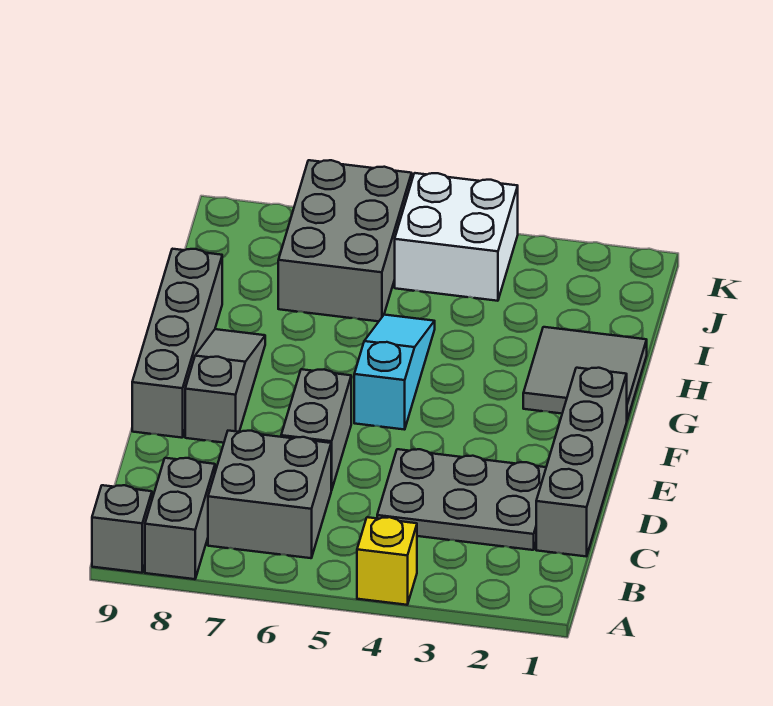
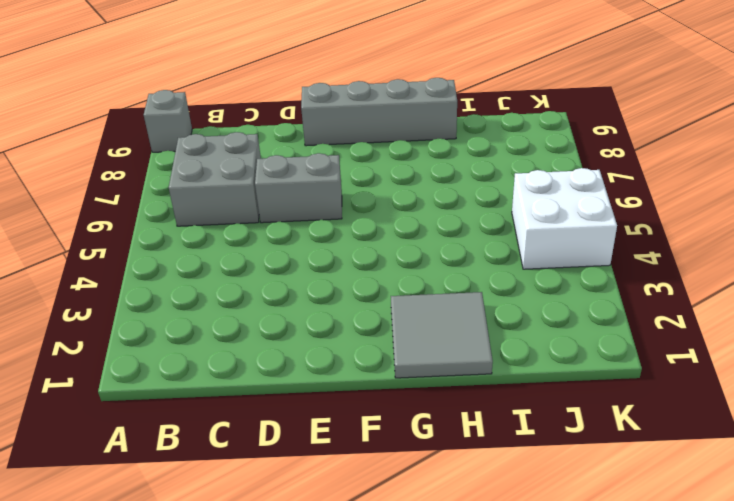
none -> yellow brick A4 level 1
none -> grey brick A8:B8 level 1
none -> grey brick C1:F1 level 1

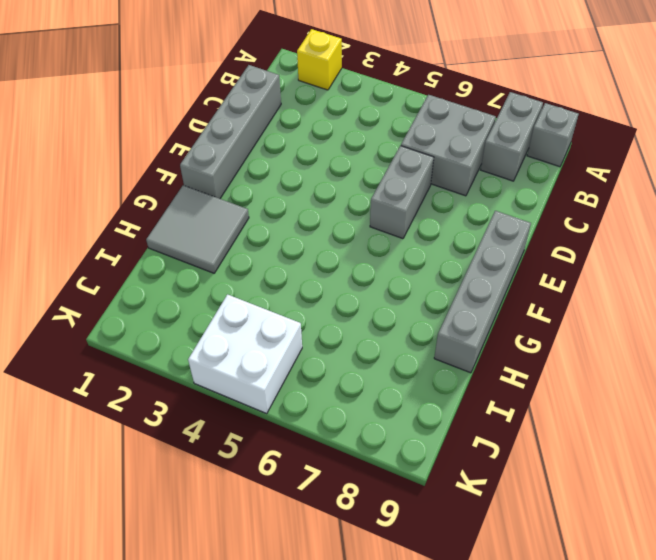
yellow brick A2 level 1 -> yellow brick A4 level 1
none -> grey plate C2:D4 level 1
none -> grey slope E8:G8 level 1 top E
none -> cyan slope F5:H5 level 1 top F

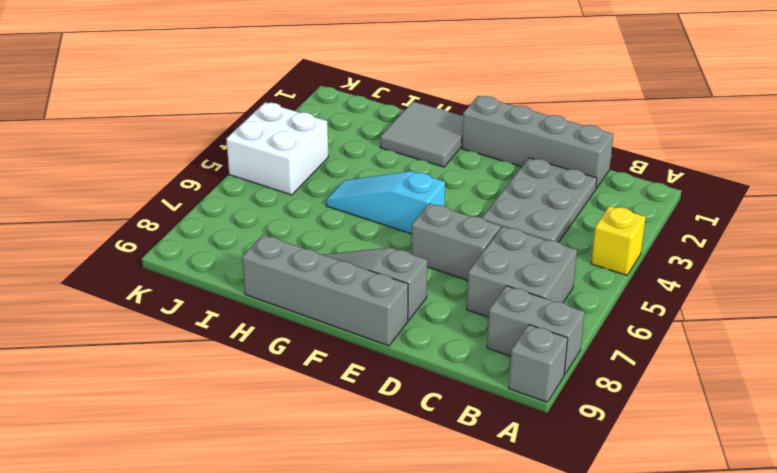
none -> grey brick I6:K7 level 1

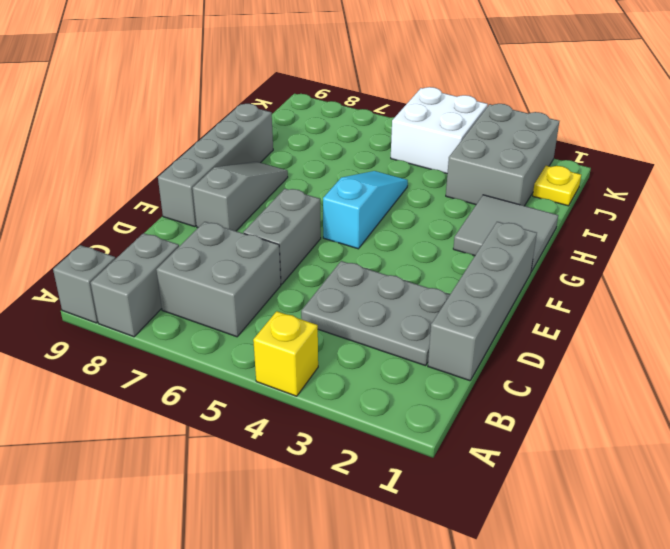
grey brick I2:K3 level 1 -> grey brick I6:K7 level 1
yellow plate J1 level 1 -> none

